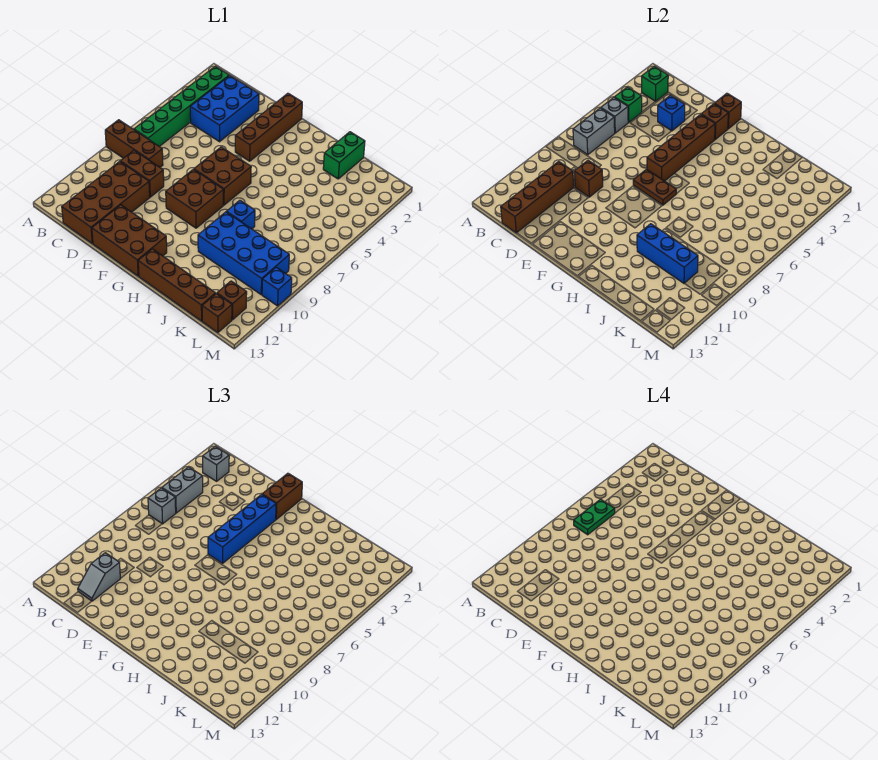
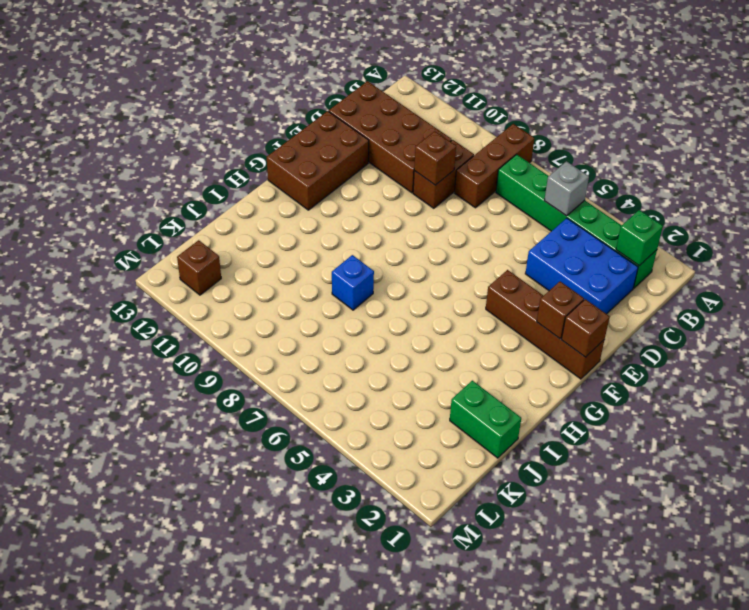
none -> brown brick F6:G7 level 1
none -> brown brick F8:G9 level 1
none -> brown brick H13:K13 level 1
none -> blue brick I9:L10 level 1

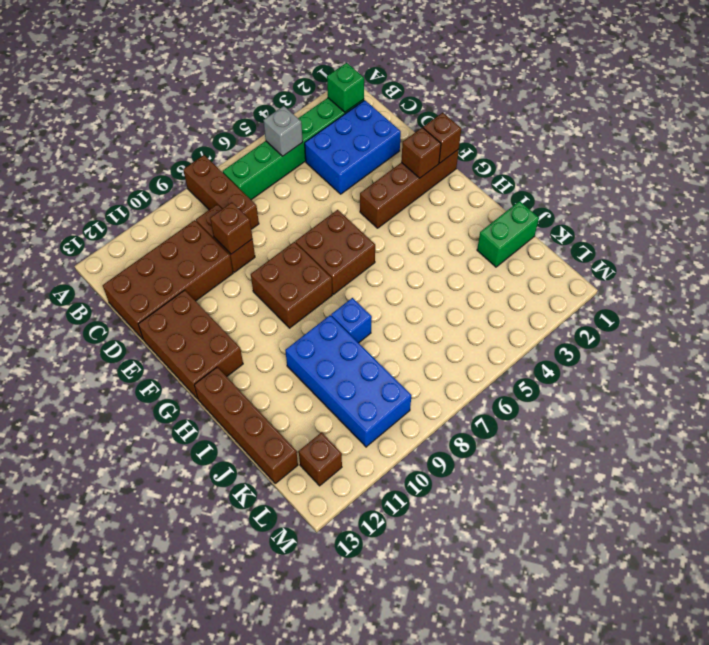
none -> brown brick L13 level 1
none -> blue brick M10 level 1
none -> green brick B4 level 2
none -> grey brick B6:B7 level 2

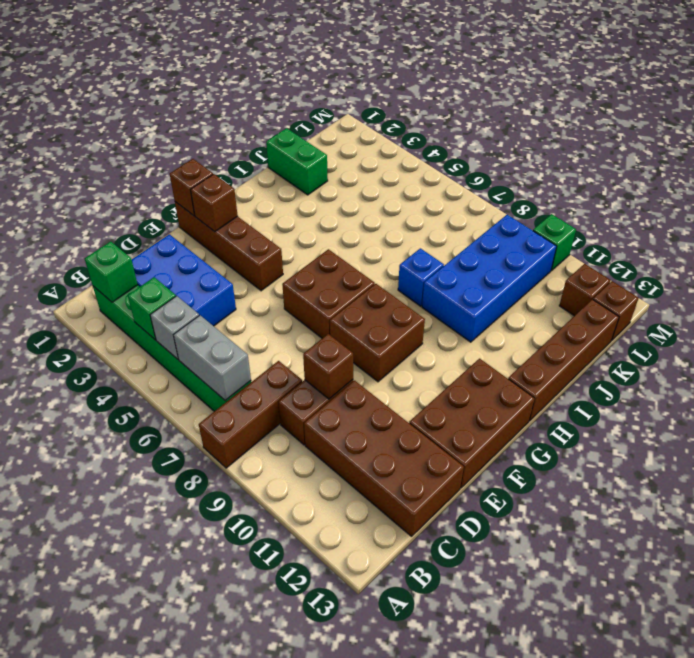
green brick M10 level 1 -> blue brick M10 level 1
none -> brown brick C10:C13 level 2
none -> blue brick D3 level 2
none -> brown brick F3:F6 level 2
none -> brown plate F7:G7 level 2

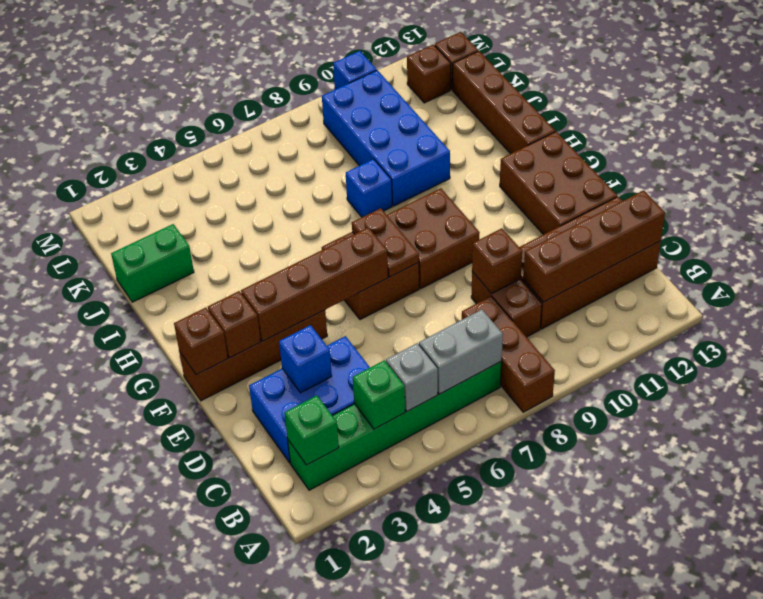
none -> blue brick I10:K10 level 2
none -> grey brick B2 level 3
none -> grey brick B4:B5 level 3
none -> grey brick B6 level 3

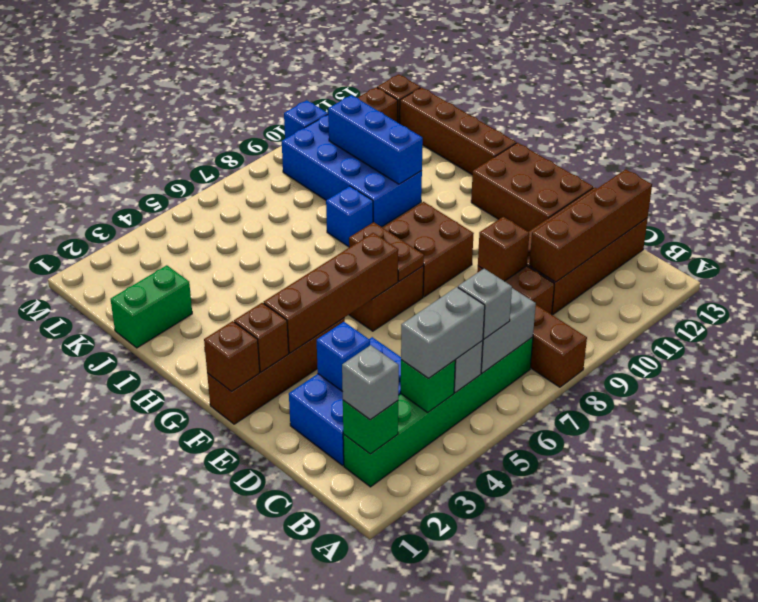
none -> grey slope C11:C12 level 3 top 11
none -> brown brick F1:F2 level 3
none -> blue brick F3:F6 level 3
none -> green plate B6:B7 level 4

